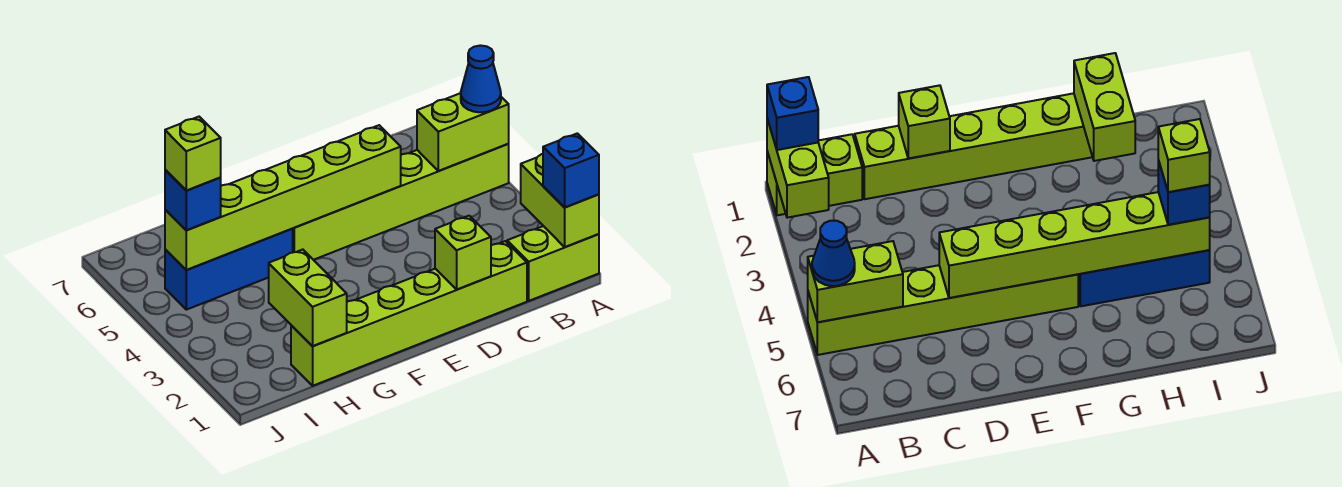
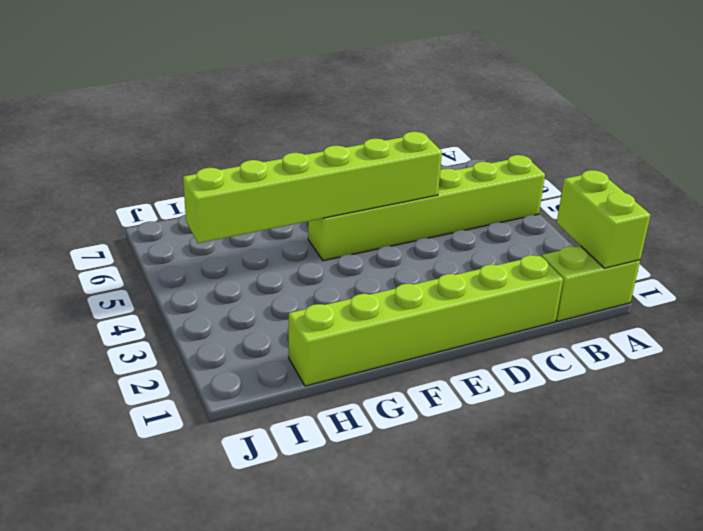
none -> blue brick G5:I5 level 1
none -> lime brick A5:B5 level 2
none -> lime brick D1 level 2

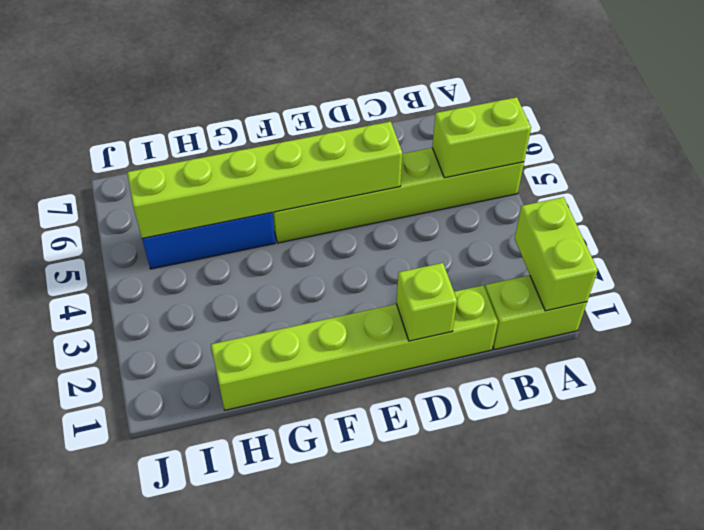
none -> lime brick H1:H2 level 2
none -> blue brick A1 level 3
none -> blue cone A5 level 3

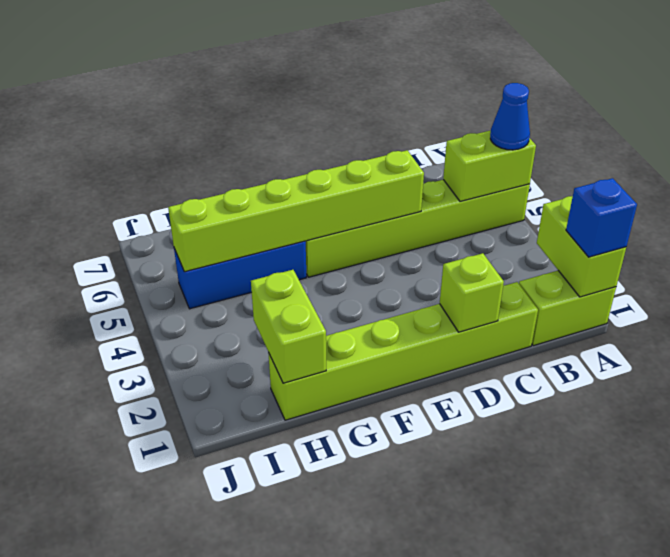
none -> blue brick I5 level 3
none -> lime brick I5 level 4

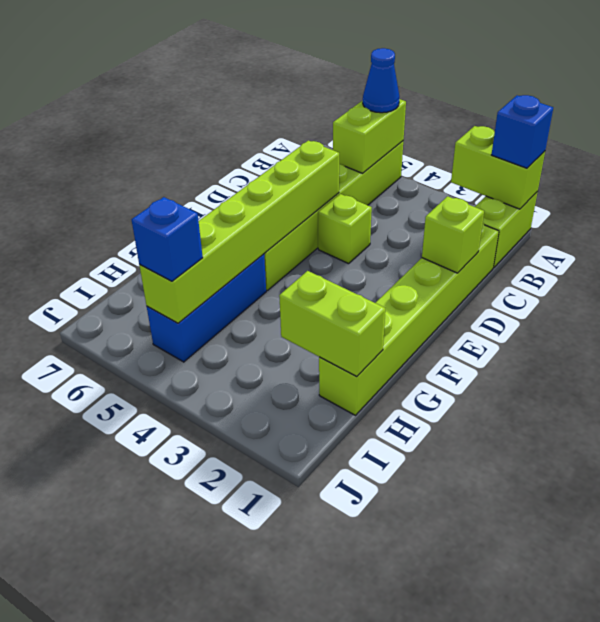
lime brick D4 level 1 -> lime brick I5 level 4

